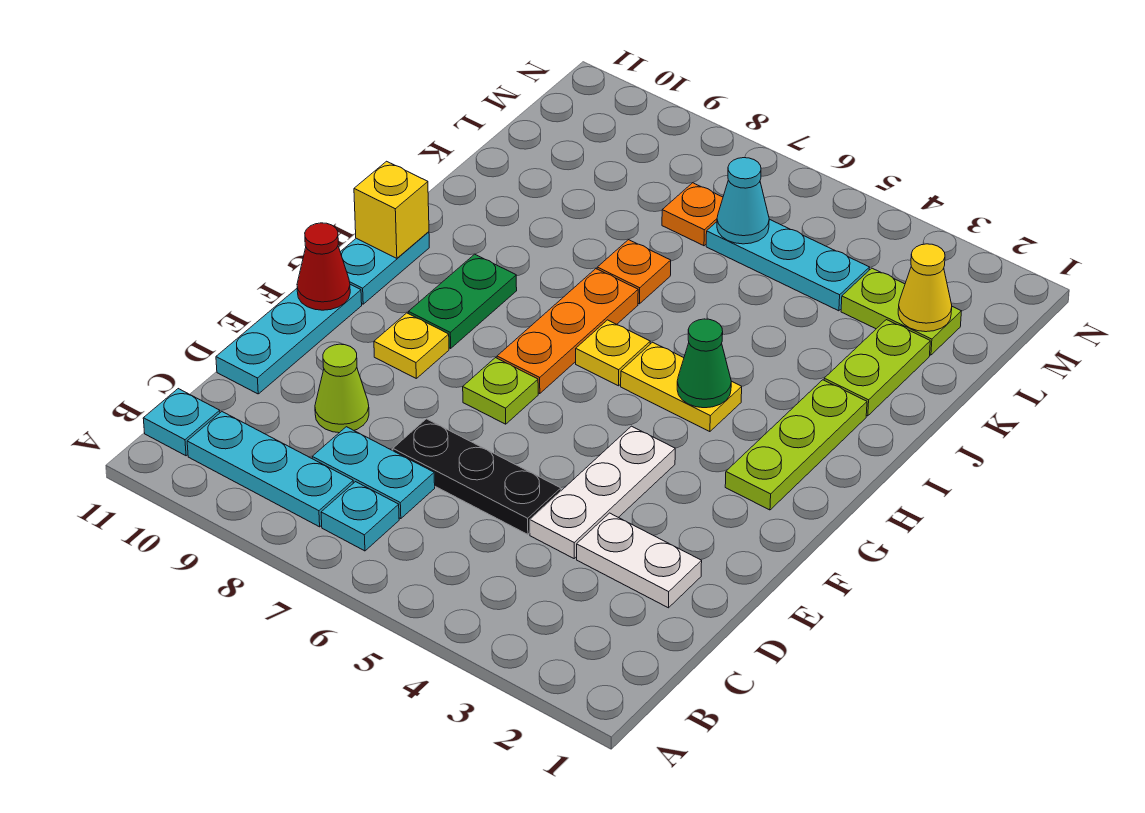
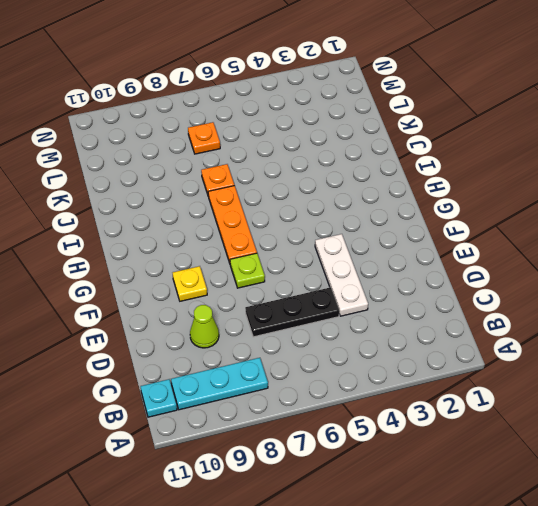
none -> cyan plate B7 level 1
none -> cyan plate C7:C8 level 1
none -> white plate D2:D3 level 1

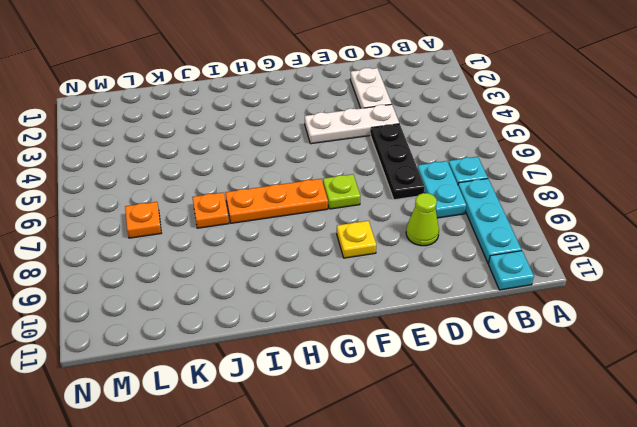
none -> cyan plate D11:F11 level 1
none -> lime plate G2:I2 level 1
none -> green plate G9:H9 level 1

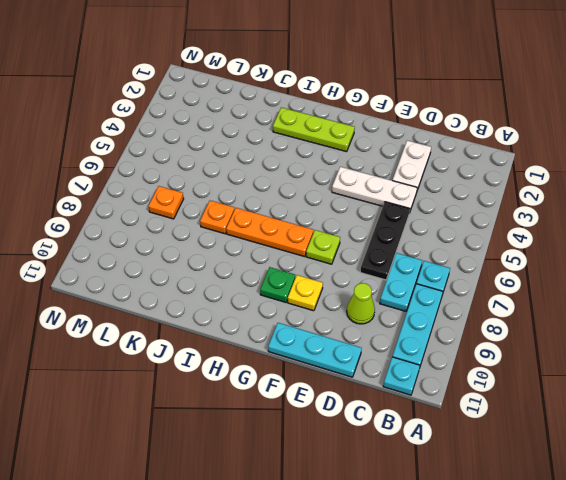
green plate G9 level 1 -> green plate G9:H9 level 1
none -> cyan plate G11:H11 level 1
none -> yellow plate H4:H5 level 1
none -> yellow plate H6 level 1

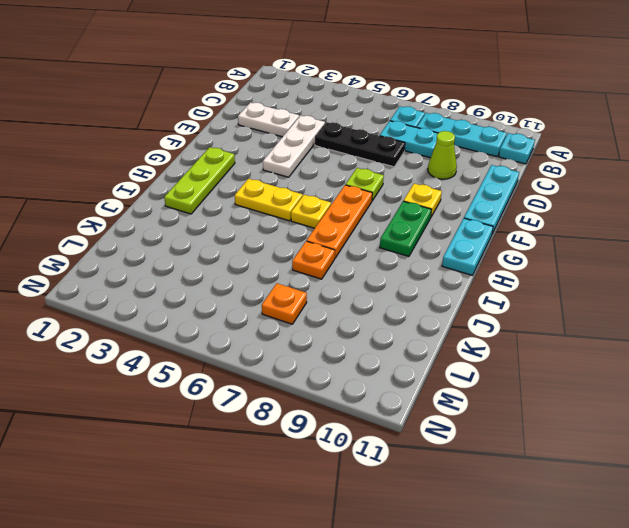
none -> lime plate J2:K2 level 1
none -> lime plate L2:L3 level 1
none -> cyan plate L4:L6 level 1

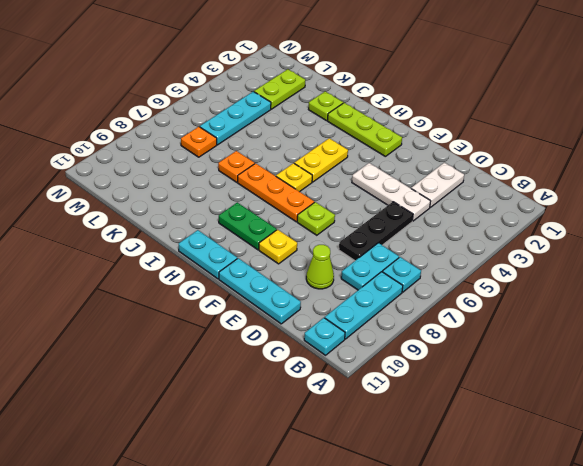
lime plate J2 level 1 -> lime plate J2:K2 level 1
none -> red cone F11 level 2
none -> green cone H4 level 2
none -> yellow brick H11 level 2

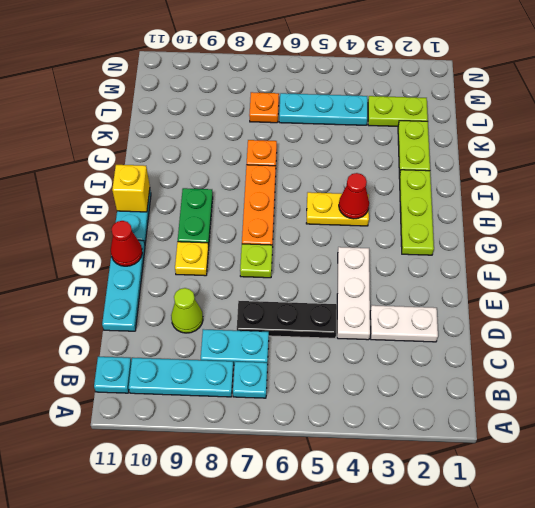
red cone H4 level 2 -> green cone H4 level 2
none -> yellow plate H6 level 1
none -> yellow cone L2 level 2
none -> cyan cone L6 level 2

